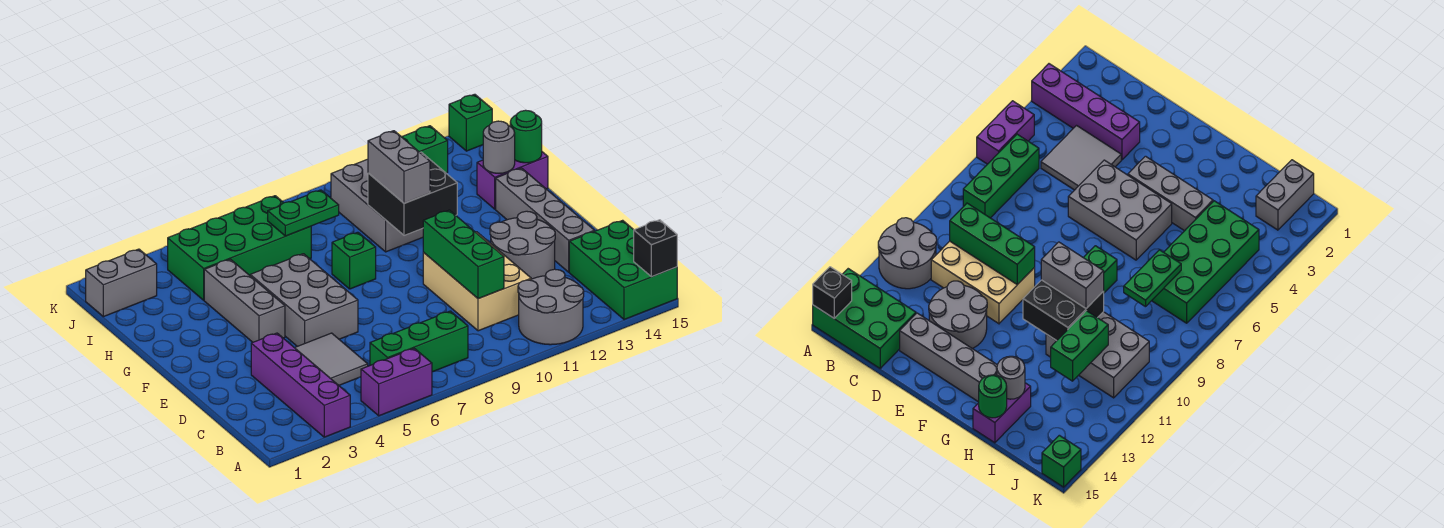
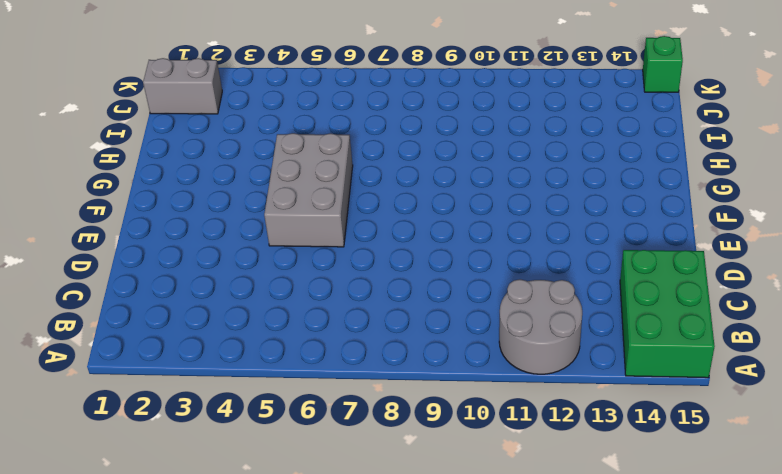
none -> purple brick A3:D3 level 1
none -> purple brick A5:A6 level 1
none -> green brick B6:B8 level 1

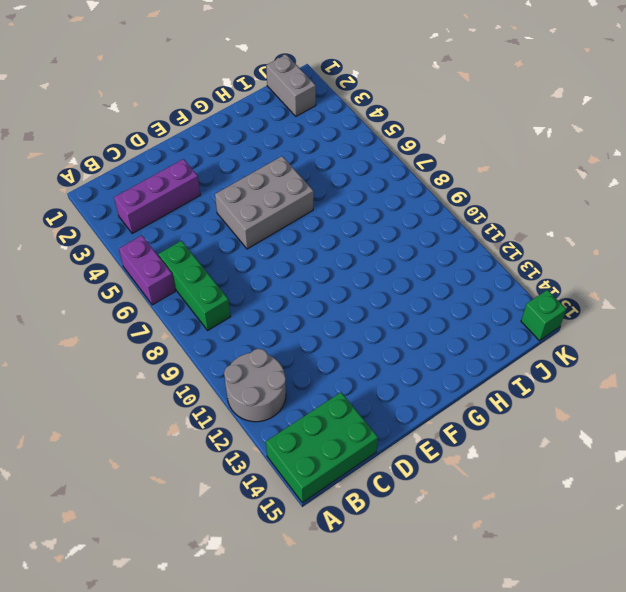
purple brick B3:D3 level 1 -> purple brick A3:D3 level 1
none -> grey tile C4:D5 level 1
none -> tan brick C10:E11 level 1
none -> grey round brick D12:E13 level 1

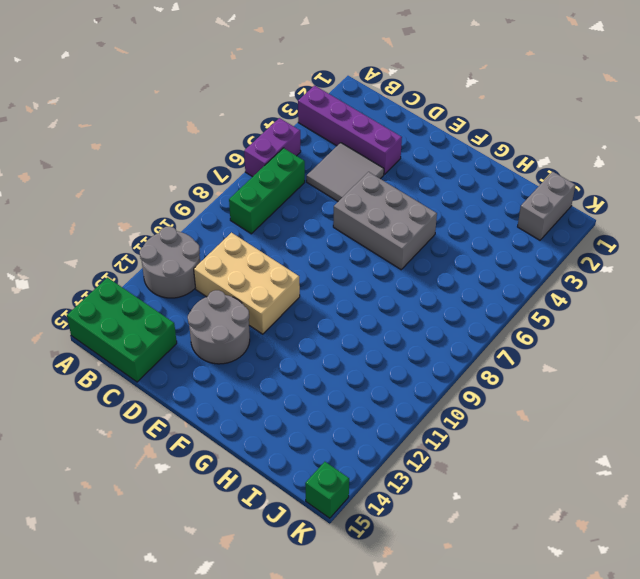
none -> grey brick D14:G14 level 1
none -> grey brick F4:H4 level 1
none -> green brick G8 level 1

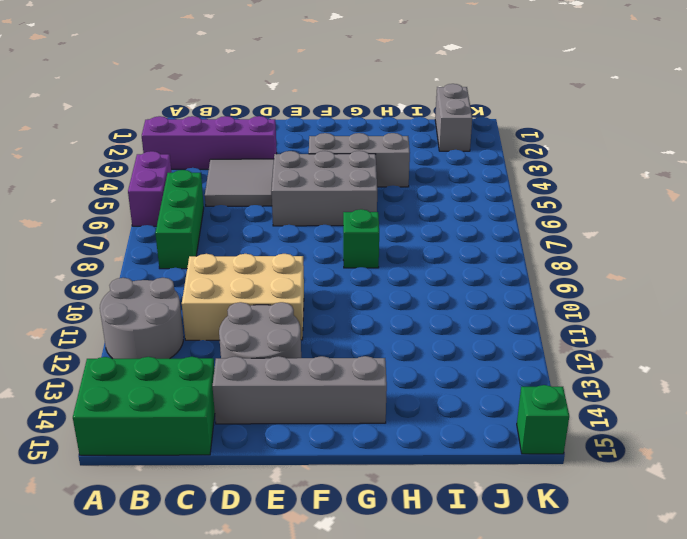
none -> grey brick H10:J11 level 1
none -> purple brick H14:H15 level 1
none -> green brick I4:J7 level 1

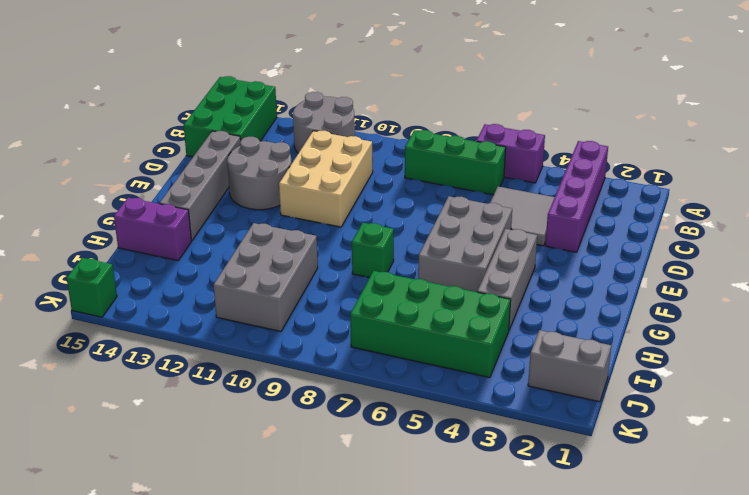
none -> black brick A15 level 2
none -> green brick C10:E10 level 2
none -> black brick G10:H11 level 2

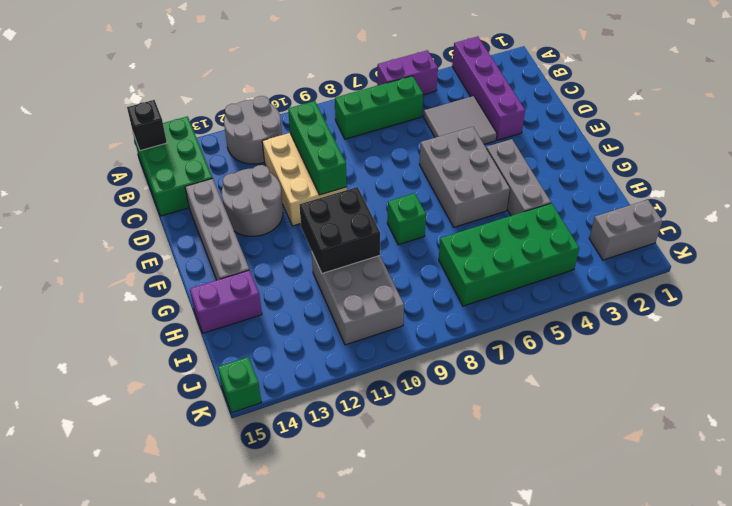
none -> grey round brick H14 level 2
none -> green round brick H15 level 2
none -> green plate I7:I8 level 2

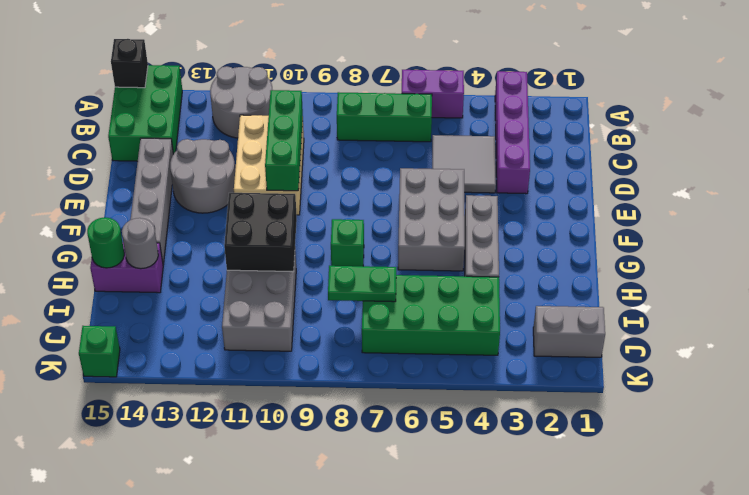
none -> green brick I11:I12 level 2
none -> grey brick G10:H10 level 3

